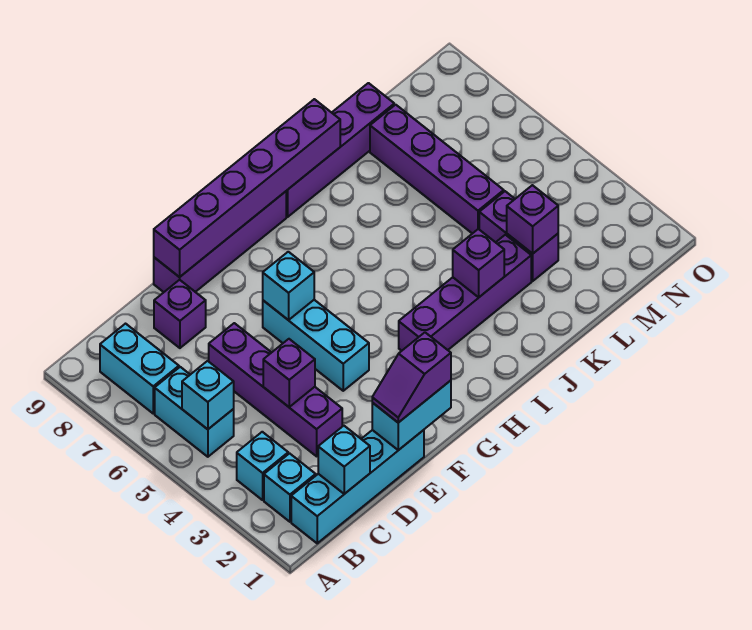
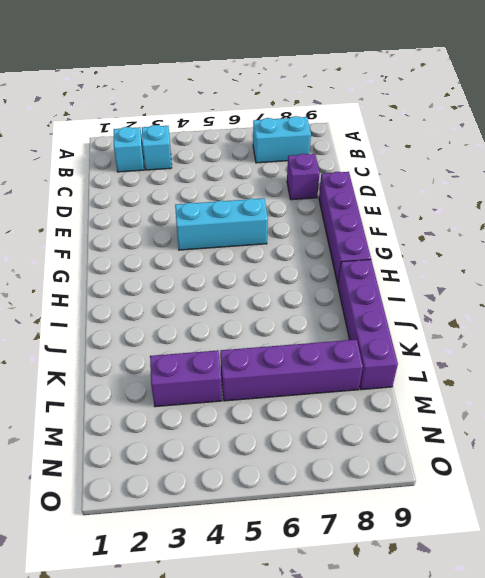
none -> cyan brick B1:E1 level 1
none -> cyan brick B5:B6 level 1
none -> purple brick D3:D6 level 1

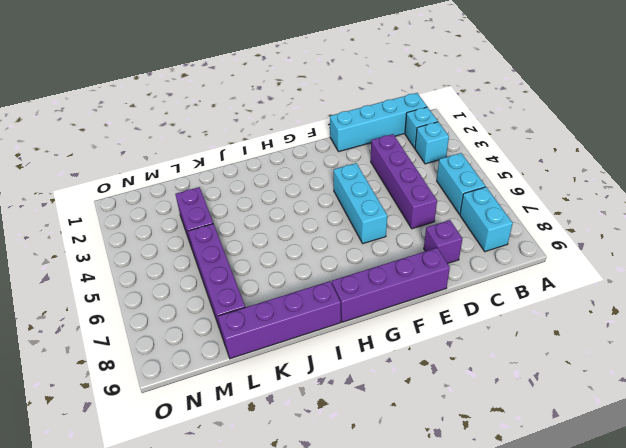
none -> purple brick H3:K3 level 1
none -> cyan brick B5 level 2
none -> cyan brick C1 level 2

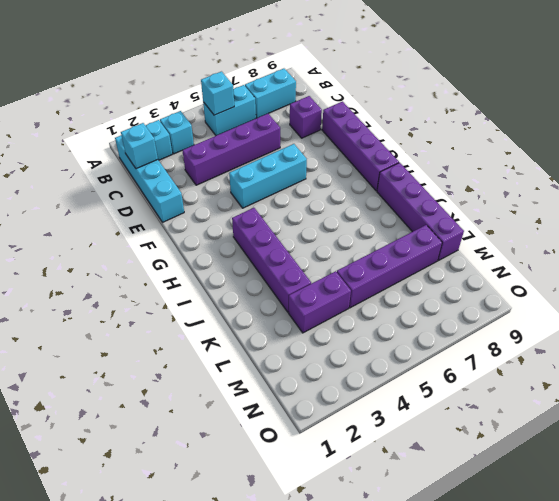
none -> purple brick D4 level 2
none -> cyan brick E1:F1 level 2
none -> purple brick E9:J9 level 2

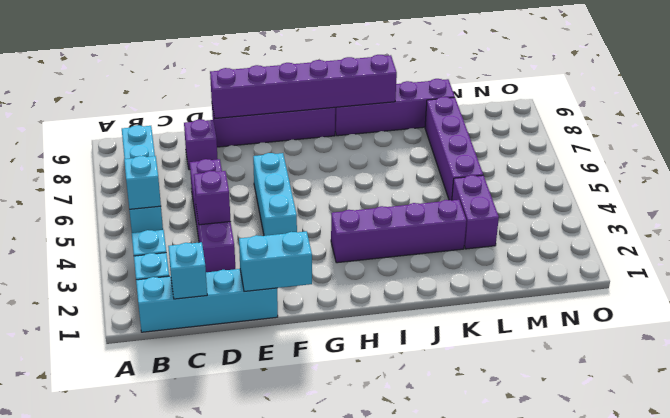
none -> cyan brick F6 level 2
none -> purple brick J3 level 2
none -> purple brick L3 level 2

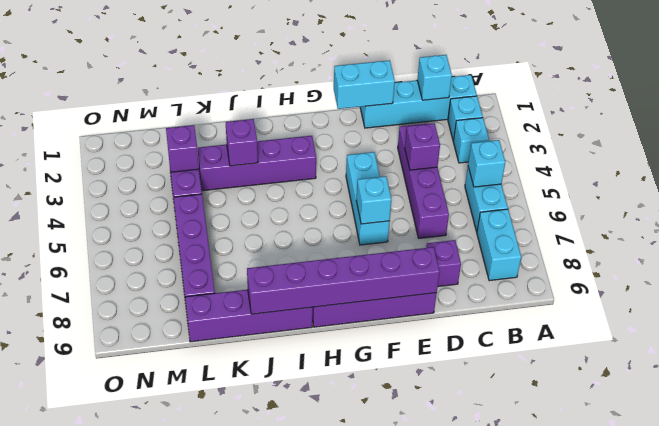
none -> purple slope E1:F1 level 3 top F

